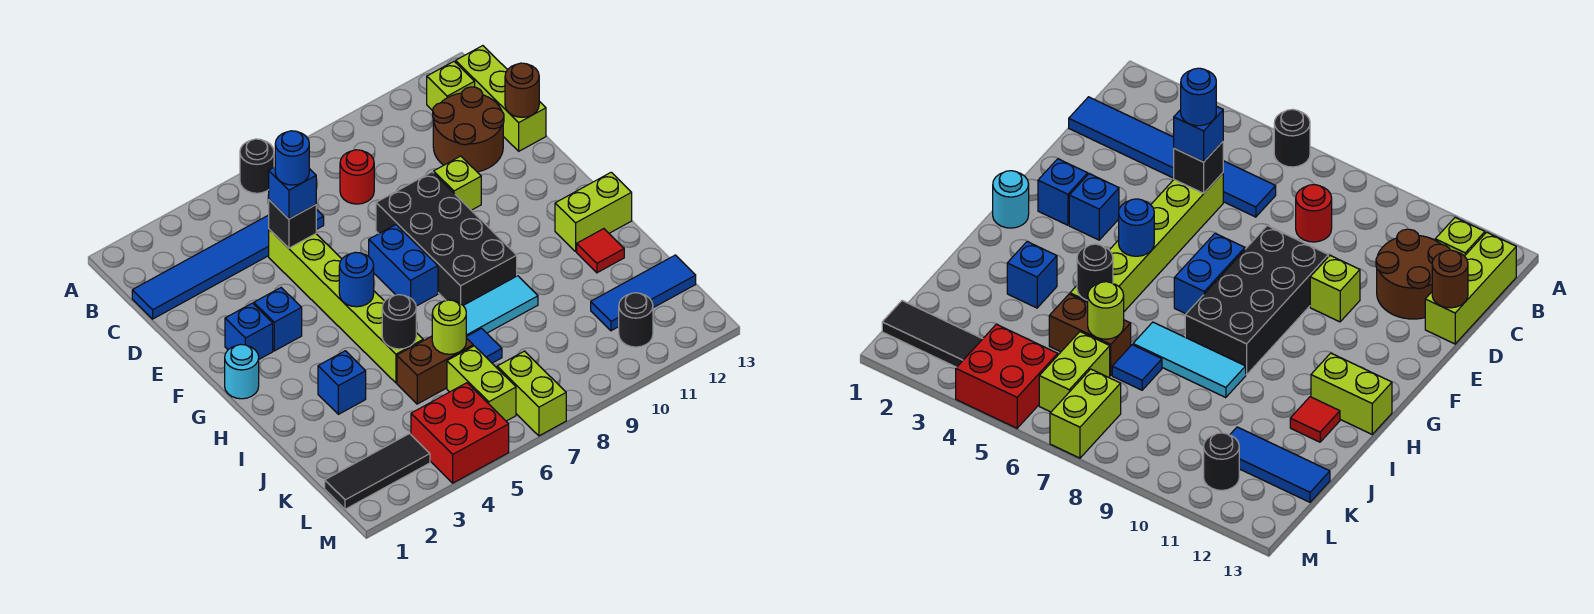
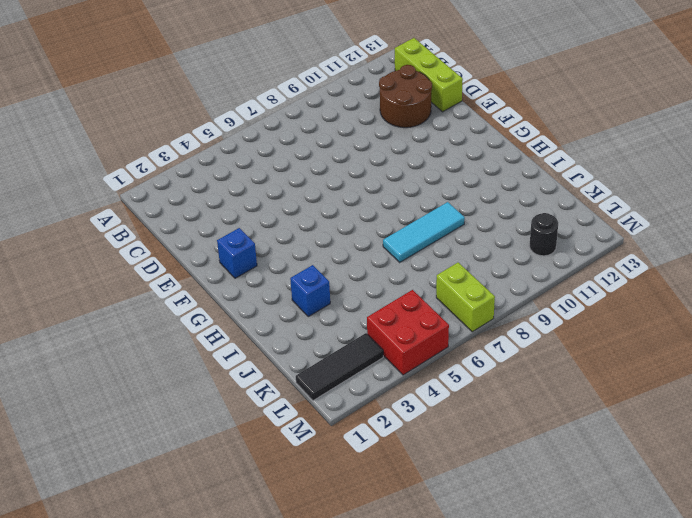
none -> black round brick A6 level 1
none -> lime brick B12 level 1
none -> blue tile C1:C6 level 1
none -> red round brick C8 level 1

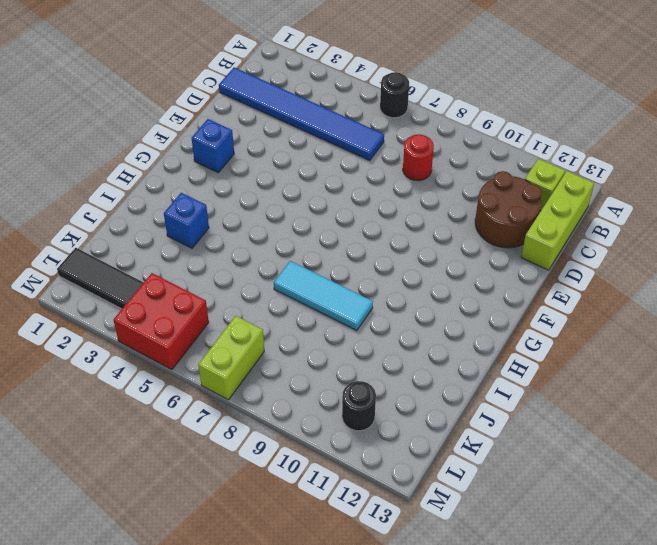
none -> lime brick D5:I5 level 1
none -> black brick E8:H9 level 1
none -> lime brick E10 level 1
none -> blue brick F3 level 1

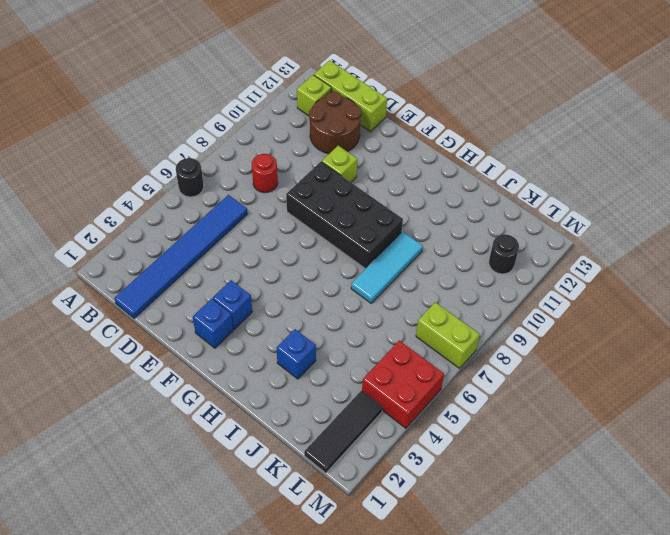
none -> lime brick D5:I5 level 1
none -> blue brick F7:G7 level 1
none -> cyan round brick G1 level 1
none -> lime brick H12:H13 level 1

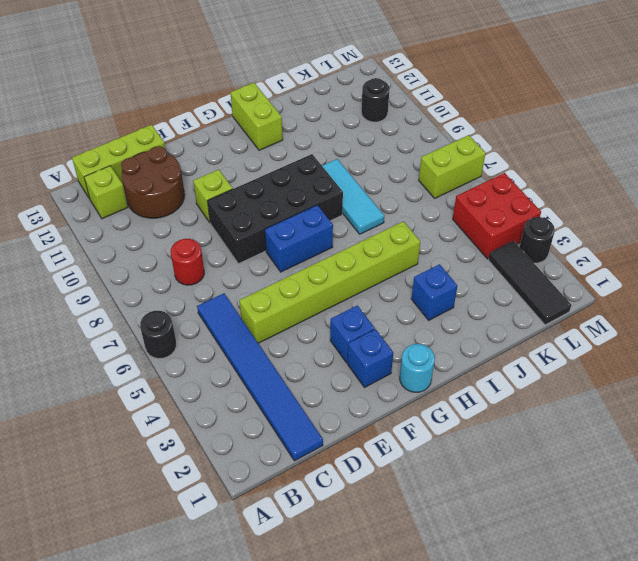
black round brick M3 level 1 -> black round brick I5 level 2
none -> red tile I12 level 1
none -> brown brick J5:J6 level 1
none -> blue tile J7 level 1
none -> lime brick K6:L6 level 1

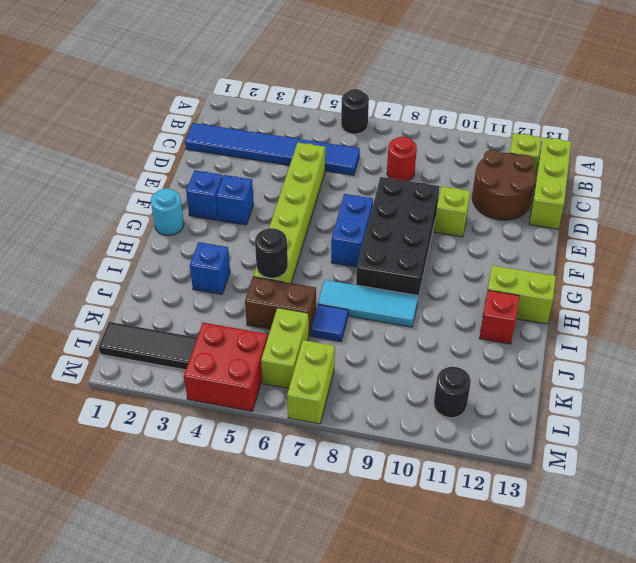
red brick I12 level 1 -> red tile I12 level 1
none -> blue tile K11:K13 level 1
none -> black brick D5 level 2
none -> brown round brick D13 level 2
none -> blue round brick G5 level 2

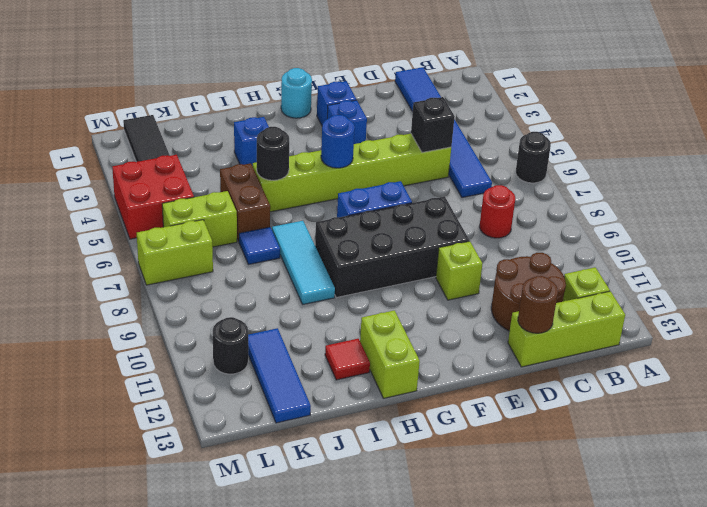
none -> lime round brick J6 level 2
none -> blue brick D5 level 3
none -> blue round brick D5 level 4

